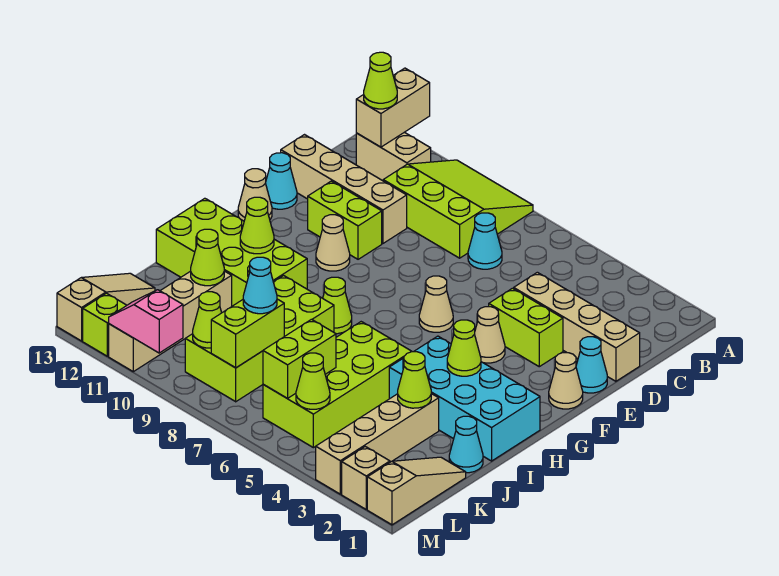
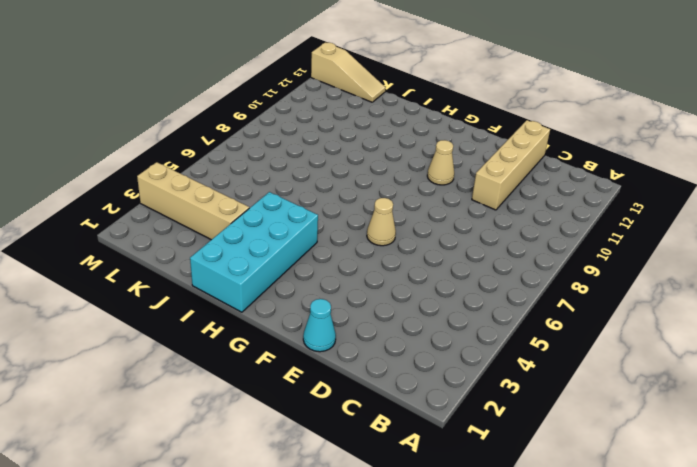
none -> lime slope A8:C10 level 1 top C
none -> tan brick B11:B12 level 1
none -> cyan cone C7 level 1
none -> tan brick D1:D4 level 1

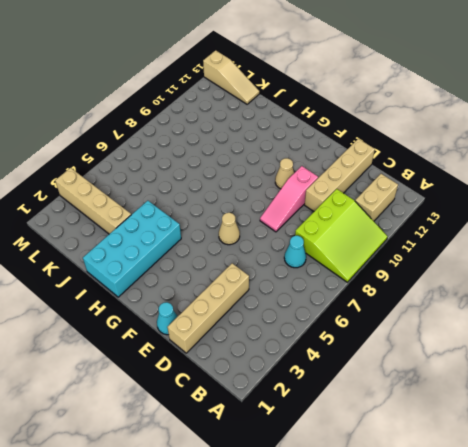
pink slope E8:E10 level 1 top 10 -> lime brick E10:E11 level 1
none -> lime brick E3:E4 level 1
none -> cyan cone E13 level 1
none -> tan cone F1 level 1
none -> tan cone F4 level 1

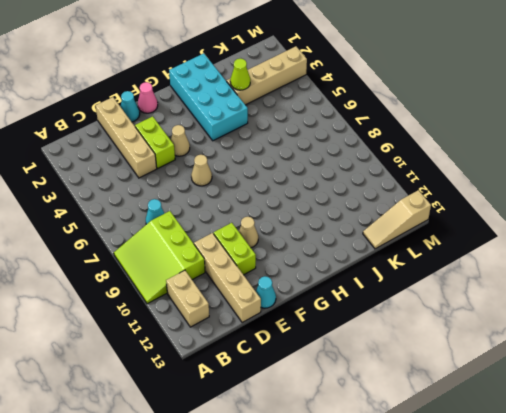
pink cone F1 level 1 -> tan cone F1 level 1
none -> tan cone F13 level 1
none -> lime cone H8 level 1
none -> lime brick H10:I13 level 1
none -> lime brick I5:L6 level 1

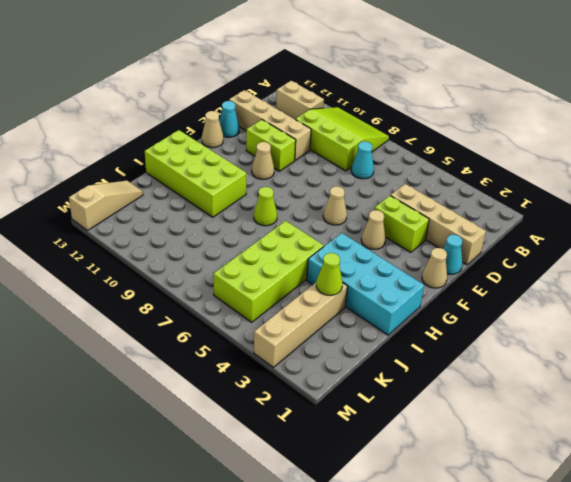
none -> lime brick I8:L9 level 1
none -> cyan cone J1 level 1
none -> tan brick J11:M11 level 1
none -> tan slope K1:M1 level 1 top M

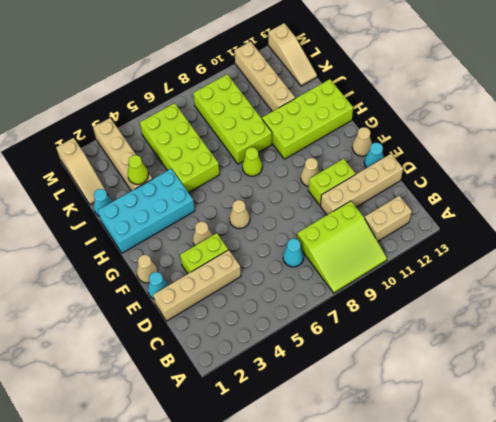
none -> tan brick M2 level 1
none -> lime brick M12 level 1
none -> tan brick A12:B12 level 2
none -> lime cone H3 level 2

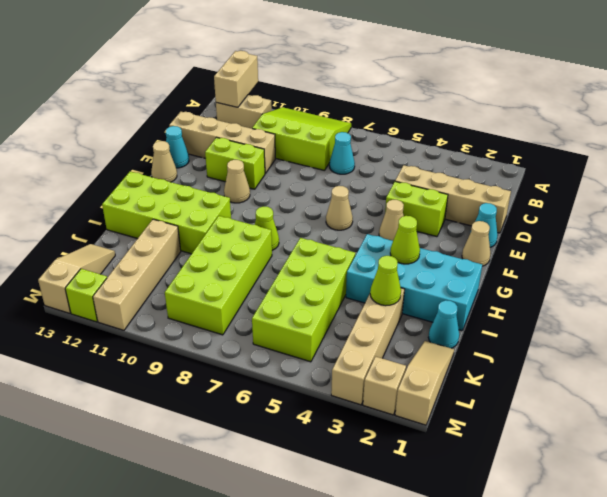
none -> lime cone H11 level 2
none -> lime cone J11 level 2
none -> lime brick K6:L6 level 2
none -> lime brick K8:L8 level 2

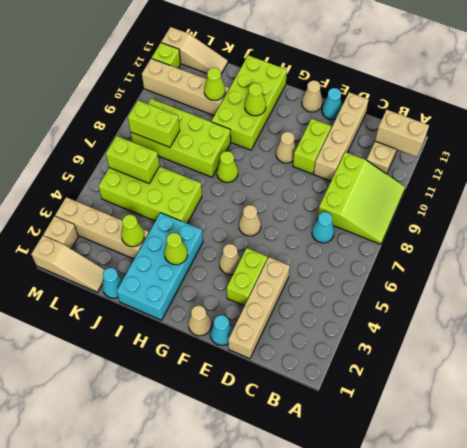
none -> lime cone L5 level 2
none -> lime cone L9 level 2
none -> pink slope M10:M11 level 2 top 10
none -> lime cone B12 level 3

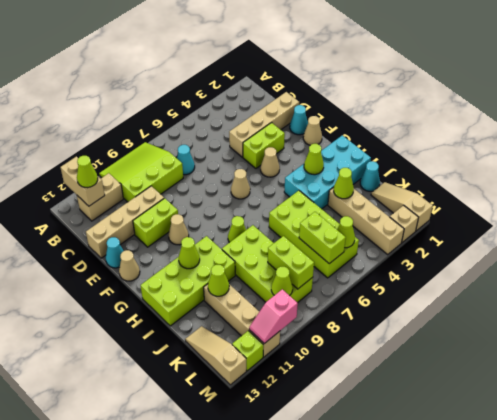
none -> cyan cone K8 level 3

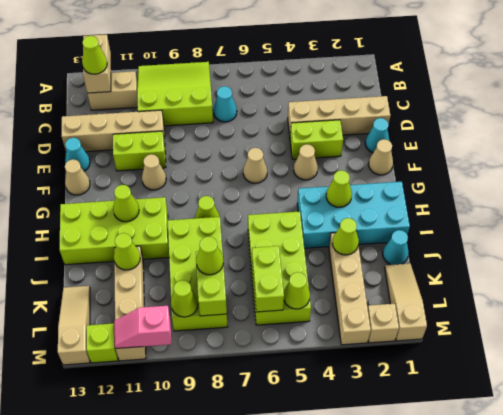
lime cone K8 level 3 -> cyan cone K8 level 3

